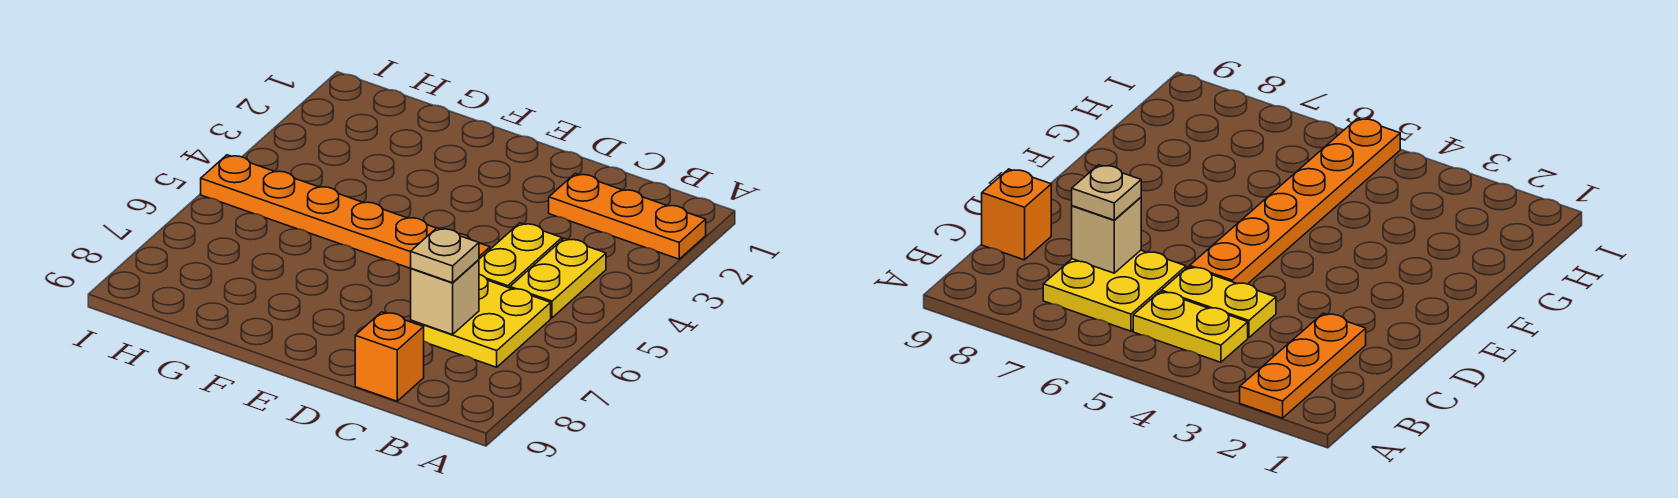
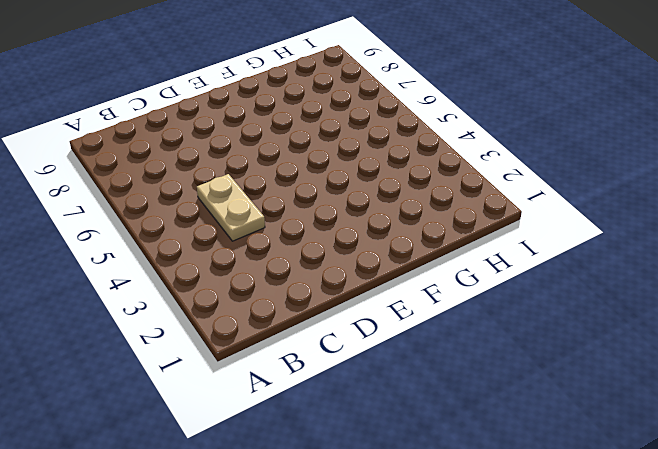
tan plate C4:C5 level 1 -> yellow plate C4:C5 level 1
none -> orange plate A2:C2 level 1
none -> yellow plate B4:B5 level 1

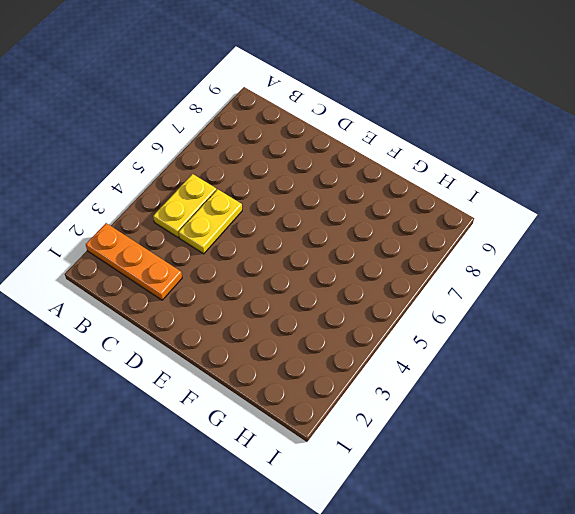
none -> yellow plate B6:C7 level 1
none -> orange brick C9 level 1

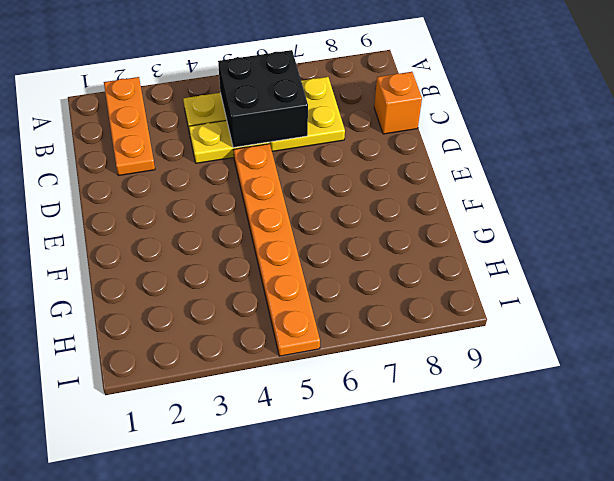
black brick B5:C6 level 2 -> none
none -> tan brick C7 level 2
none -> tan plate C7 level 3

